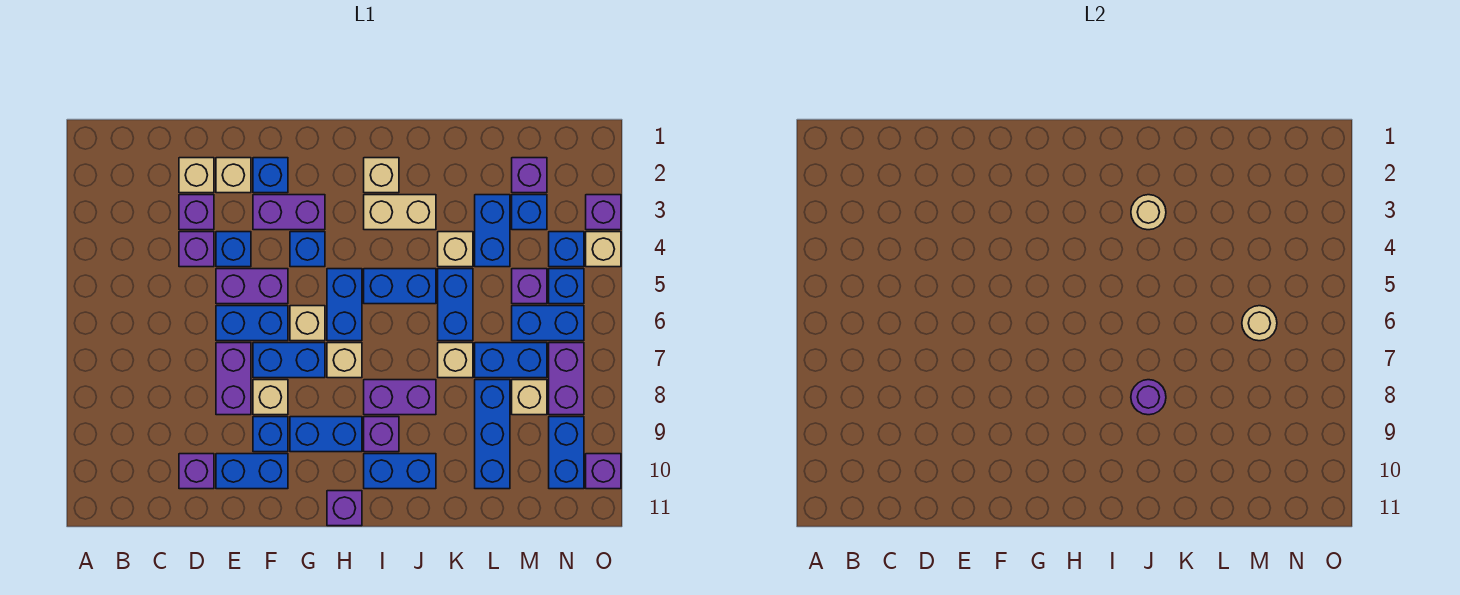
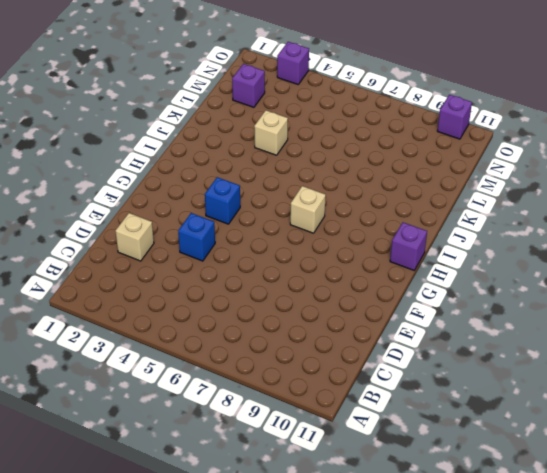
none -> purple brick D3 level 1
none -> purple brick D4 level 1
none -> purple brick D10 level 1
none -> tan brick E2 level 1

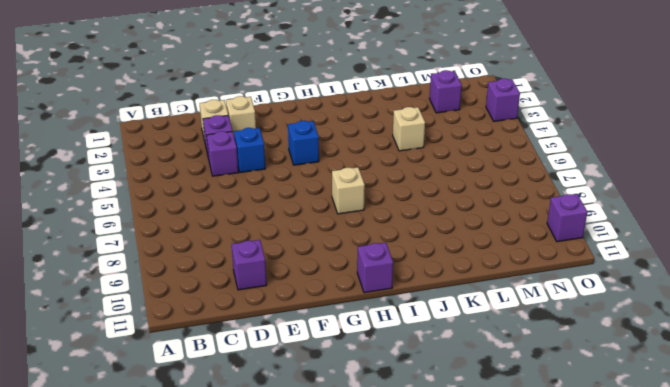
none -> purple brick E5:F5 level 1
none -> blue brick E6:F6 level 1
none -> purple brick E7:E8 level 1
none -> blue brick E10:F10 level 1

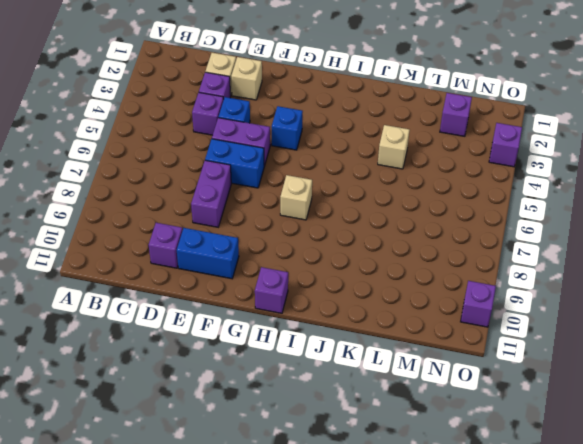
none -> blue brick F2 level 1
none -> purple brick F3:G3 level 1
none -> blue brick F7:G7 level 1
none -> tan brick F8 level 1

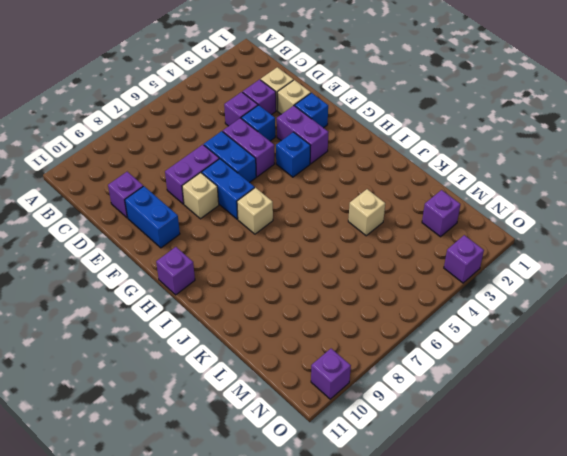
none -> blue brick F9 level 1
none -> tan brick G6 level 1
none -> blue brick G9:H9 level 1
none -> blue brick H5:H6 level 1

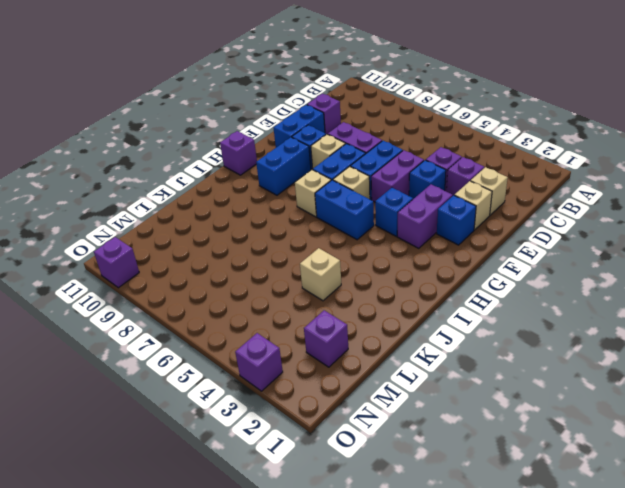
none -> tan brick I2 level 1
none -> tan brick I3:J3 level 1
none -> blue brick I5:J5 level 1
none -> purple brick I8:J8 level 1

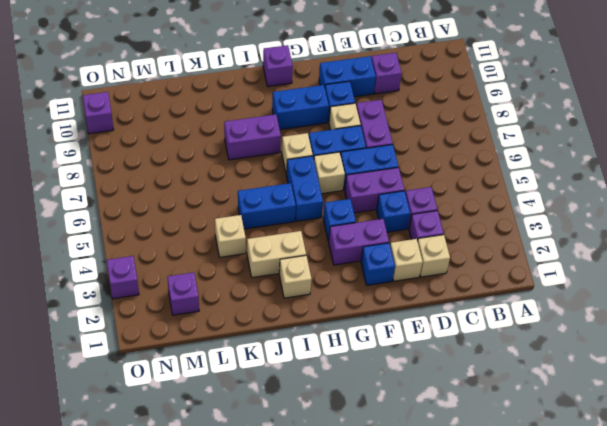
none -> purple brick I9 level 1
none -> blue brick I10:J10 level 1
none -> blue brick K5:K6 level 1
none -> tan brick K7 level 1

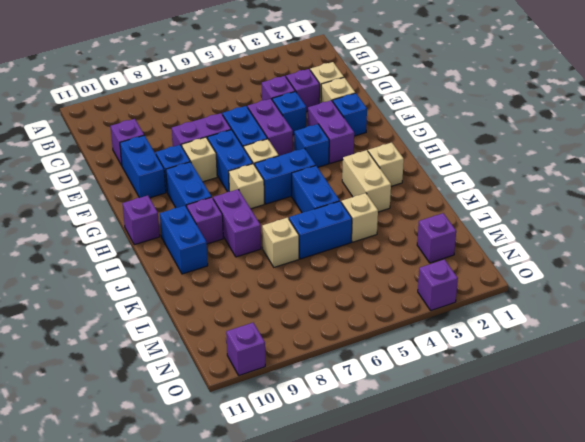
none -> blue brick L3:L4 level 1
none -> blue brick L7:M7 level 1
none -> blue brick L8:L10 level 1
none -> blue brick M3 level 1

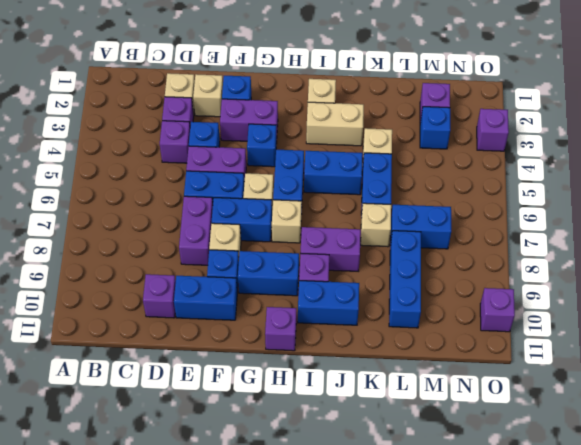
none -> blue brick L3:L4 level 1
none -> purple brick M5 level 1
none -> blue brick M6:N6 level 1
none -> tan brick M8 level 1

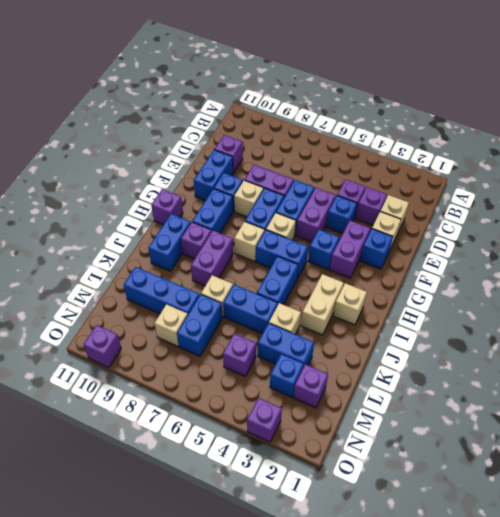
none -> blue brick M6:N6 level 1
none -> blue brick N4 level 1
none -> blue brick N5 level 1
none -> purple brick N7:N8 level 1

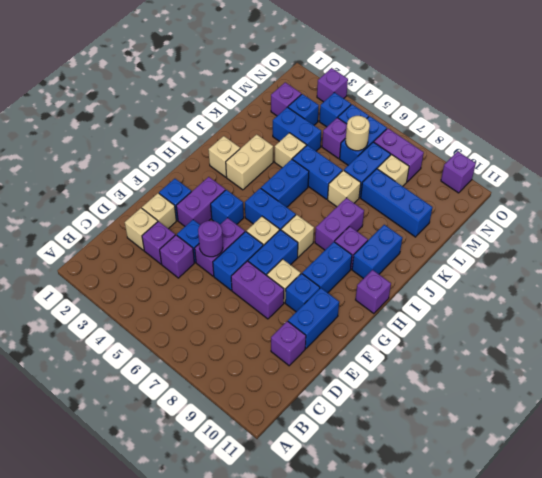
purple round brick E5 level 2 -> purple round brick J8 level 2
none -> blue brick N9:N10 level 1
none -> tan brick O4 level 1
none -> tan round brick J3 level 2

